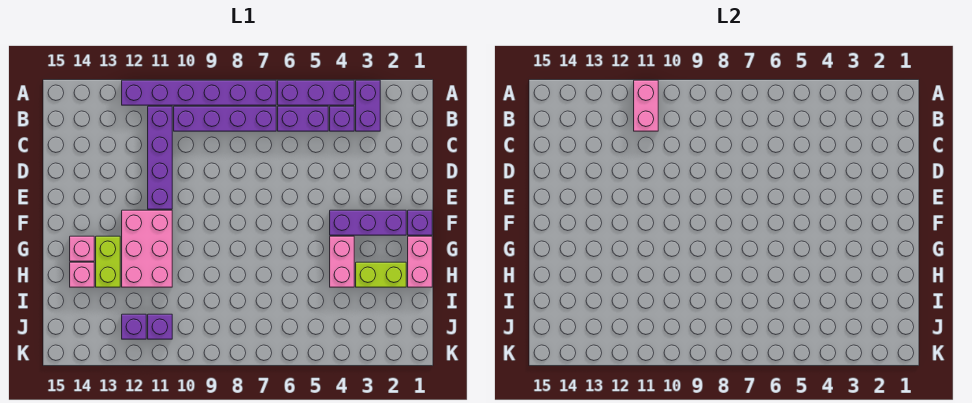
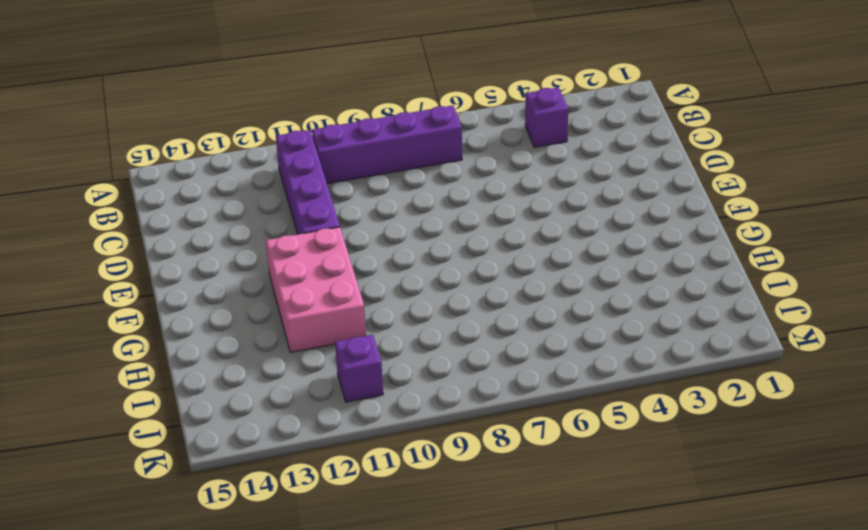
none -> purple brick A3:B3 level 1
none -> purple brick A4:A6 level 1
none -> purple brick A7:A12 level 1

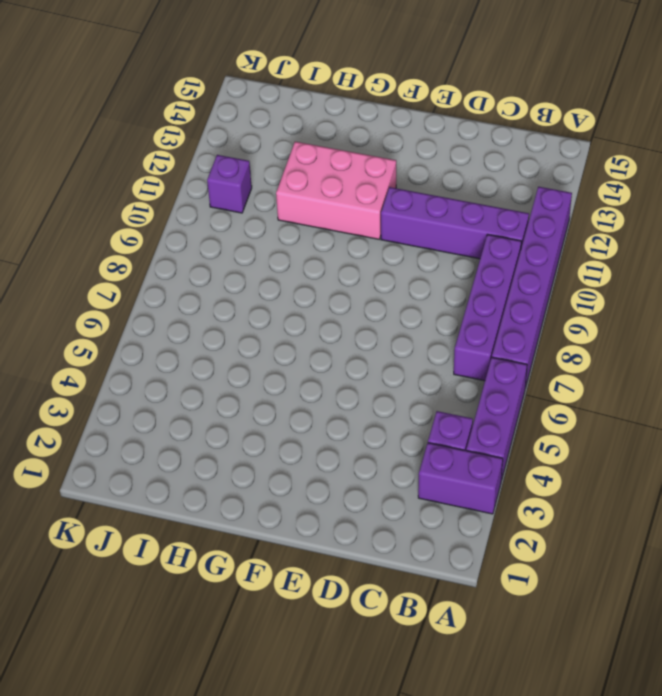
none -> purple brick B5:B6 level 1
none -> purple brick F1 level 1
none -> purple brick F2:F4 level 1

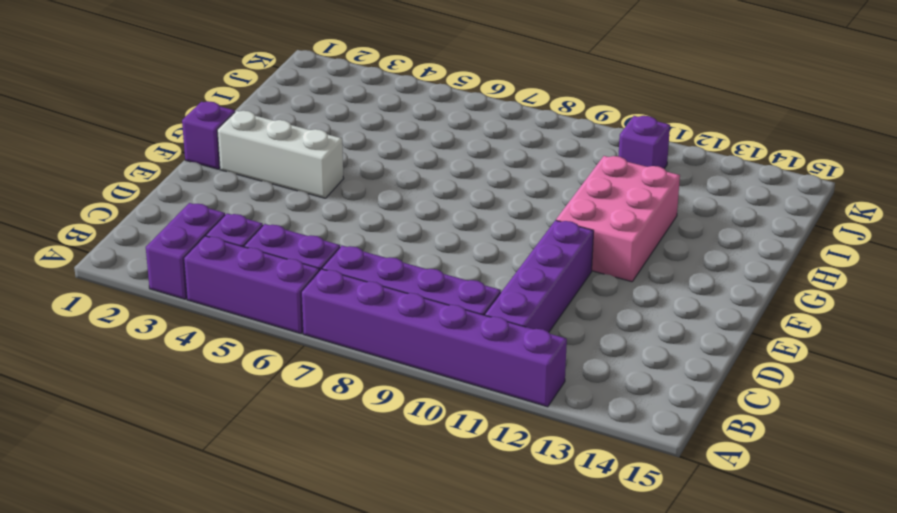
white brick F2:F4 level 1 -> purple brick F2:F4 level 1
none -> pink brick G1:H1 level 1
none -> pink brick G4:H4 level 1
none -> lime brick G13:H13 level 1

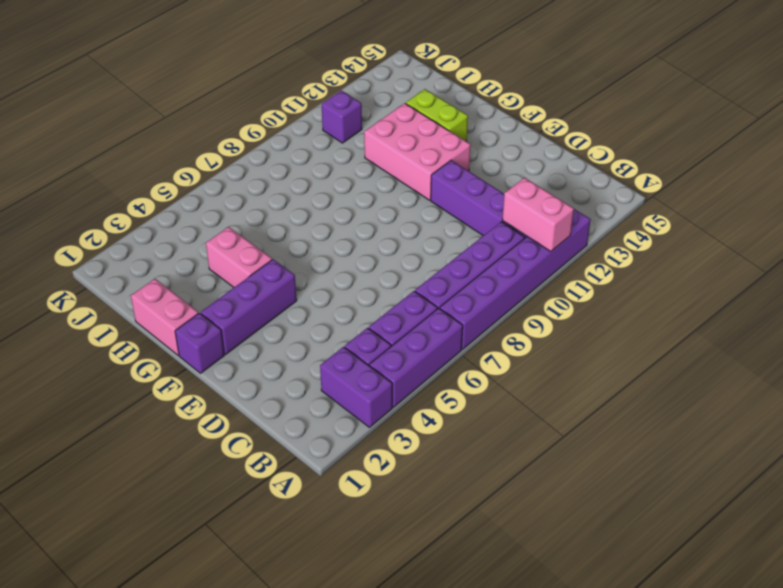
none -> pink brick G14 level 1
none -> lime brick H2:H3 level 1
none -> pink brick H14 level 1

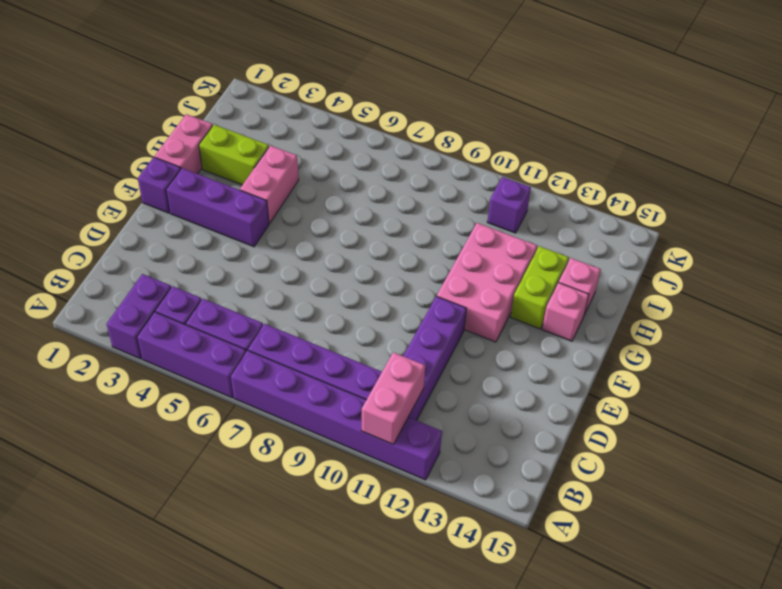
none -> purple brick J12 level 1

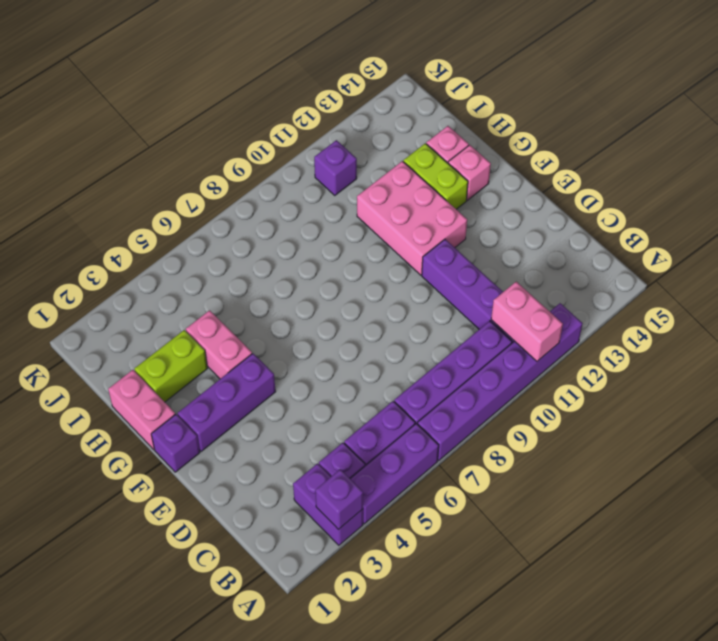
purple brick A3 level 2 -> purple brick J12 level 1

